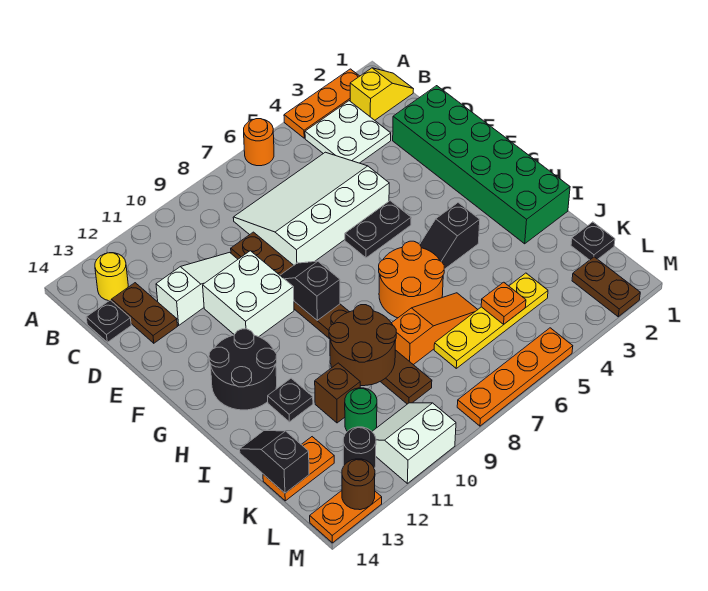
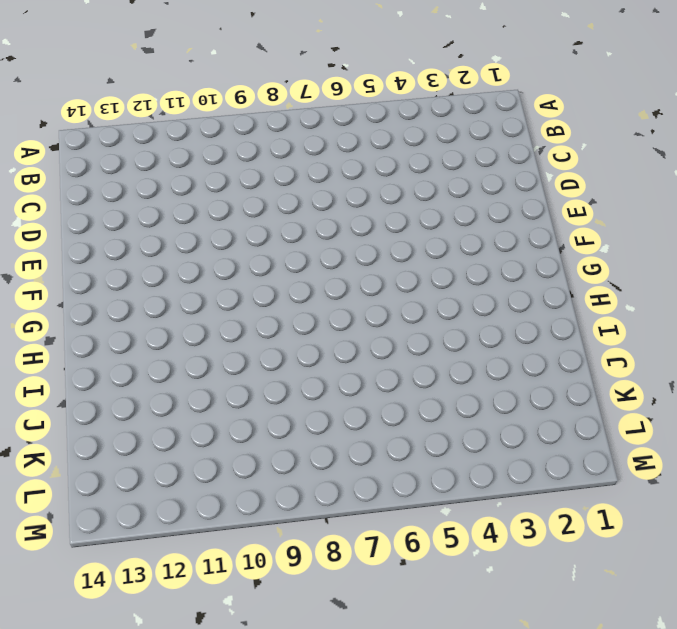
none -> orange plate A2:A4 level 1
none -> orange round brick A6 level 1
none -> yellow slope B1:B2 level 1 top 2
none -> white plate B3:C4 level 1

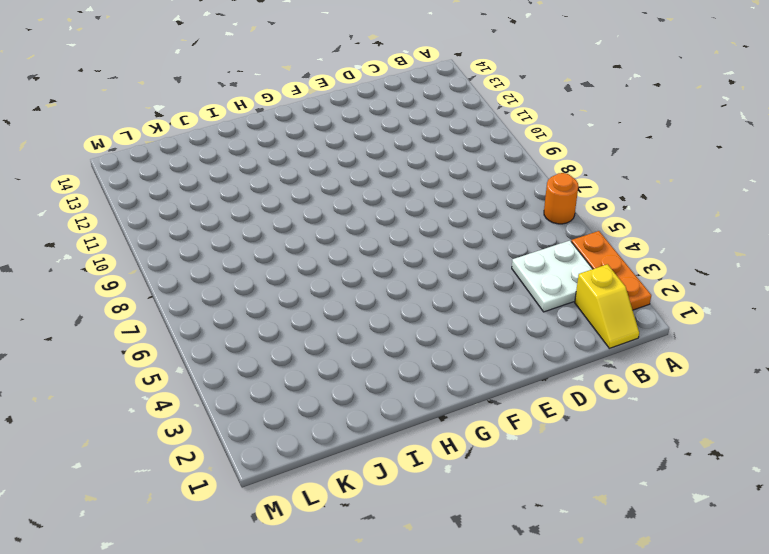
none -> yellow round brick B13 level 1
none -> white slope C5:E8 level 1 top E
none -> brown plate C13:D13 level 1
none -> black plate C14 level 1

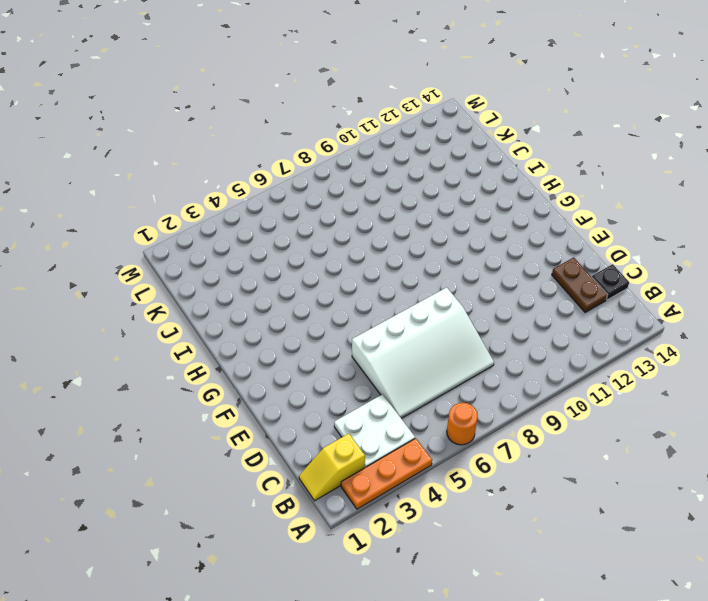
none -> yellow round brick B13 level 1
none -> green brick D1:I2 level 1
none -> brown plate D9:K9 level 1
none -> white slope D10:D12 level 1 top 12

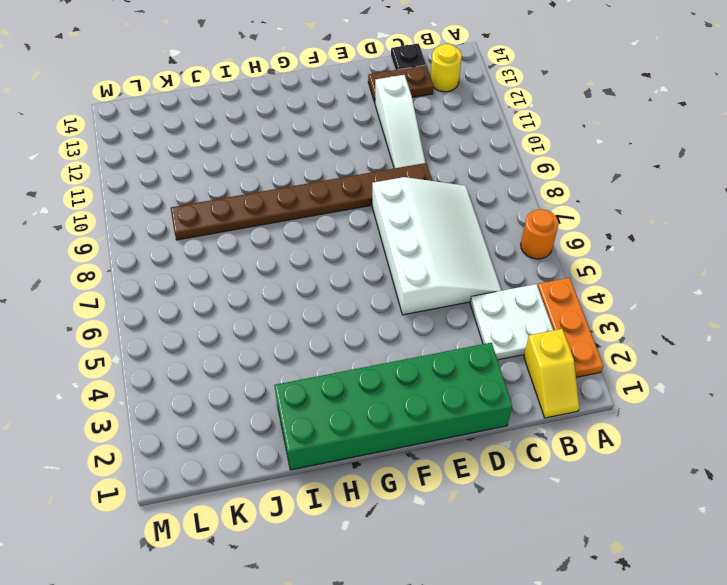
none -> white brick E10:F11 level 1
none -> black plate F5:F6 level 1
none -> black round brick G12:H13 level 1
none -> black slope H4:H5 level 1 top 4

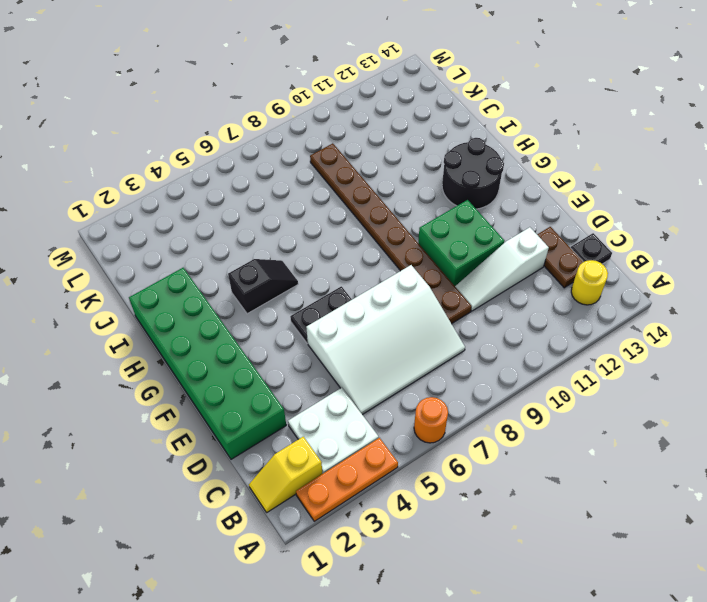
green brick E10:F11 level 1 -> white brick E10:F11 level 1
none -> orange round brick H6:I7 level 1
none -> black plate I12 level 1
none -> orange slope J6:J8 level 1 top 8
none -> brown brick J11 level 1

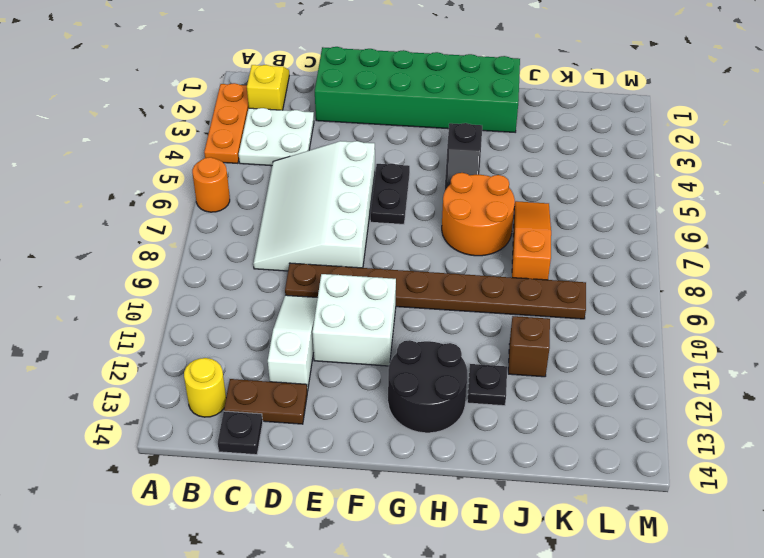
none -> black plate K1 level 1
none -> yellow plate K4:K7 level 1
none -> green round brick K11 level 1
none -> orange plate K13:K14 level 1

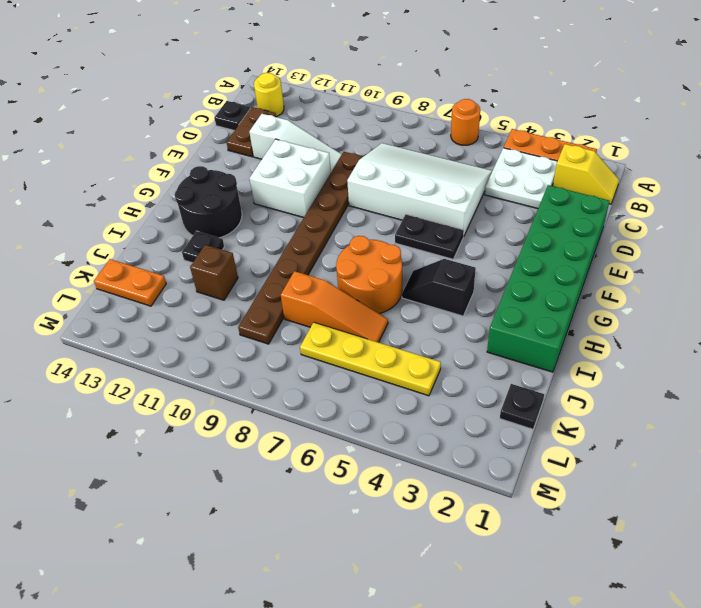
none -> green round brick K11 level 1
none -> brown plate L2:M2 level 1
none -> white slope L10:M11 level 1 top M
none -> black round brick L12 level 1

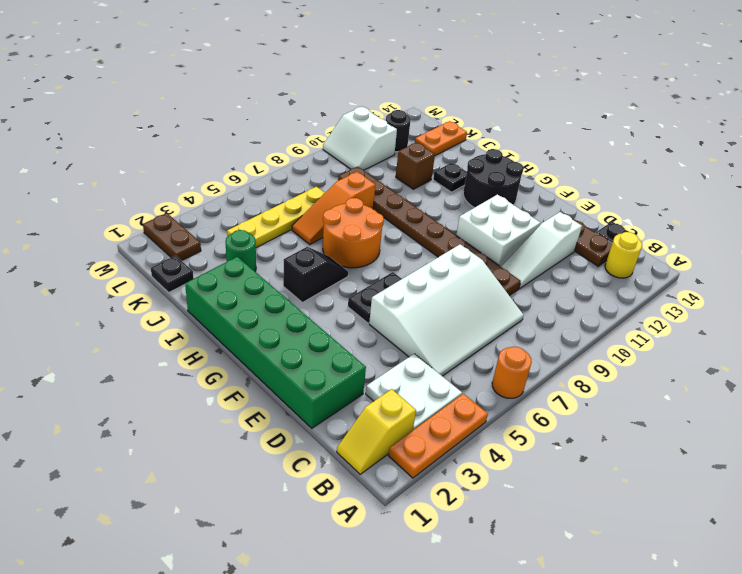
green round brick J3 level 1 -> green round brick K11 level 1
white slope L10:M11 level 1 top 11 -> white slope L10:M11 level 1 top M
none -> orange plate M5:M8 level 1
none -> orange plate M13:M14 level 1
none -> black slope F9:G9 level 2 top G
none -> brown round brick I9:J10 level 2

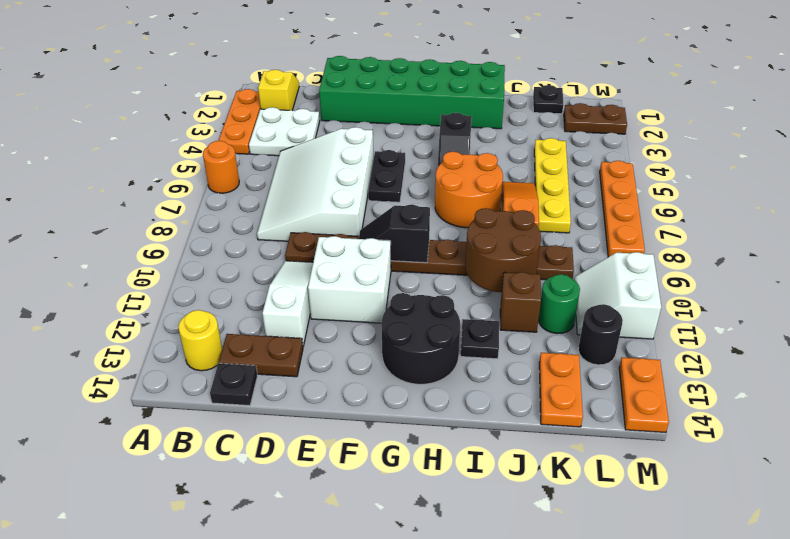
none -> black slope J14:K14 level 2 top K
none -> orange plate K5 level 2
none -> brown round brick M13 level 2

